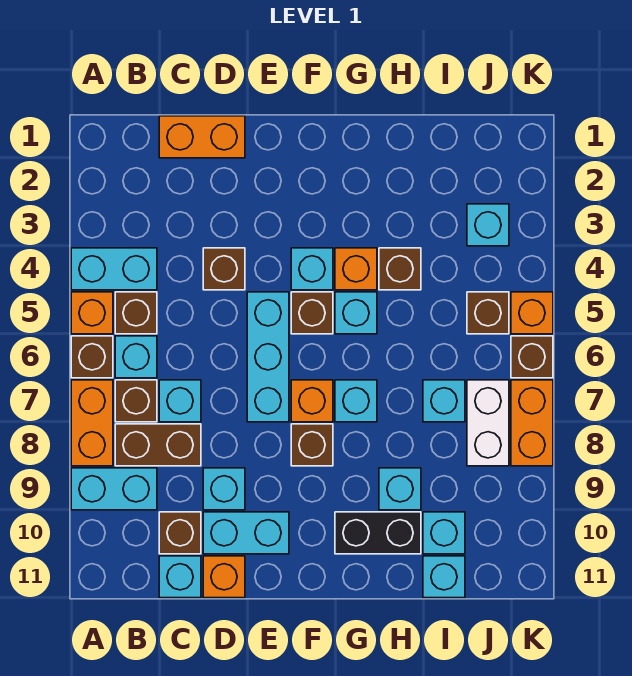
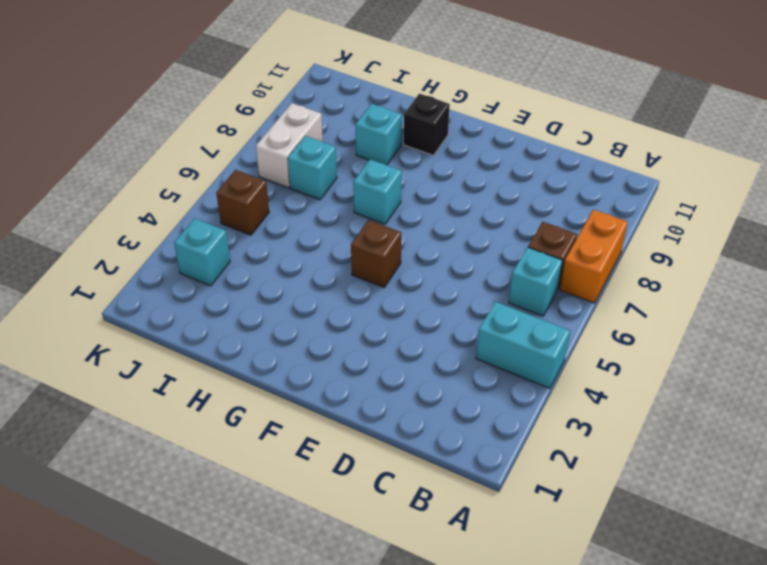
black brick G10 level 1 -> black brick G10:H10 level 1
none -> orange brick A5 level 1
none -> brown brick A6 level 1
none -> cyan brick A9:B9 level 1
none -> brown brick B5 level 1

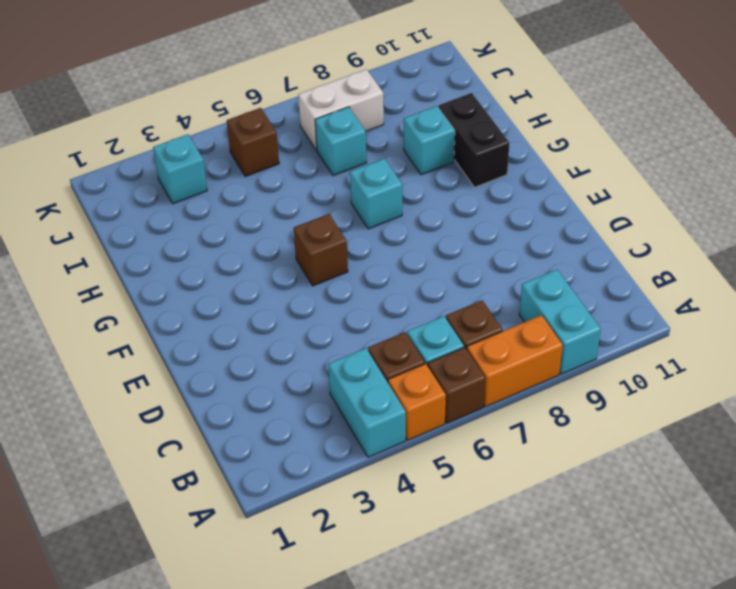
none -> brown brick B8:C8 level 1
none -> orange brick C1:D1 level 1
none -> cyan brick C7 level 1
none -> brown brick C10 level 1

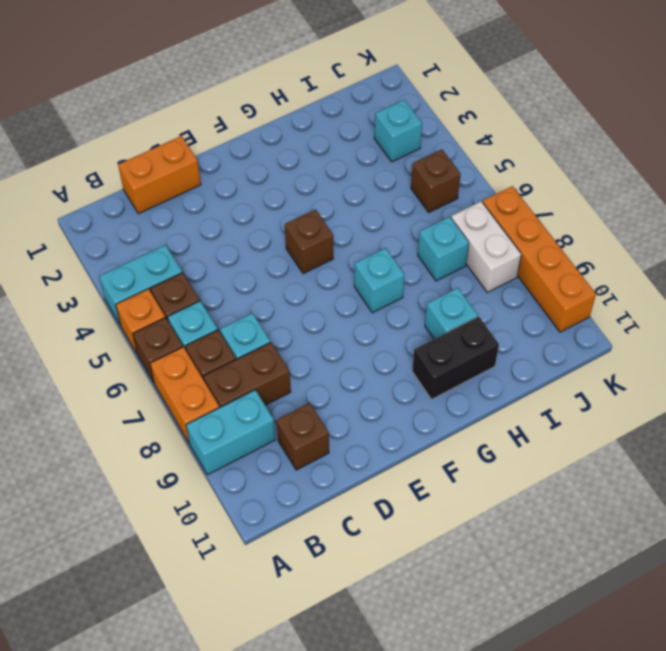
orange brick K7:K10 level 1 -> orange brick K7:K8 level 1
none -> cyan brick C11 level 1
none -> brown brick D4 level 1
none -> cyan brick D9 level 1
none -> cyan brick D10:E10 level 1

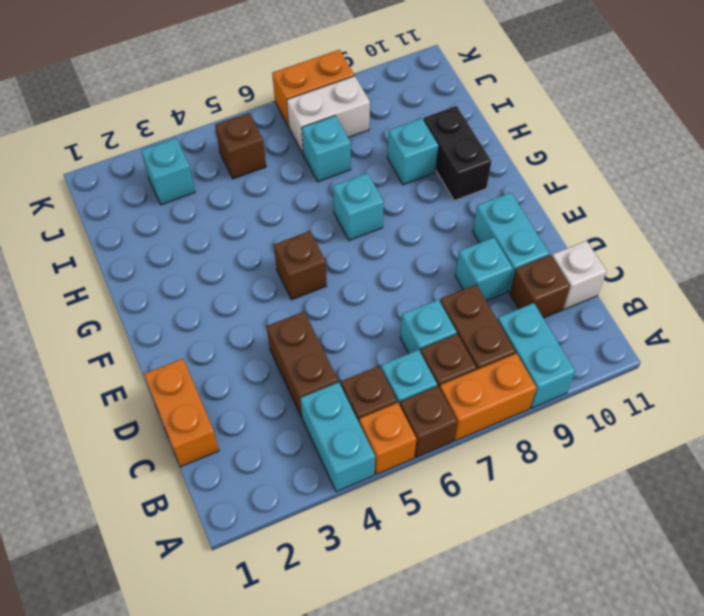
brown brick C4:D4 level 1 -> brown brick D4 level 1
white brick C11 level 1 -> cyan brick C11 level 1
none -> orange brick D11 level 1
none -> cyan brick E5:E7 level 1
none -> cyan brick F4 level 1
none -> orange brick F7 level 1

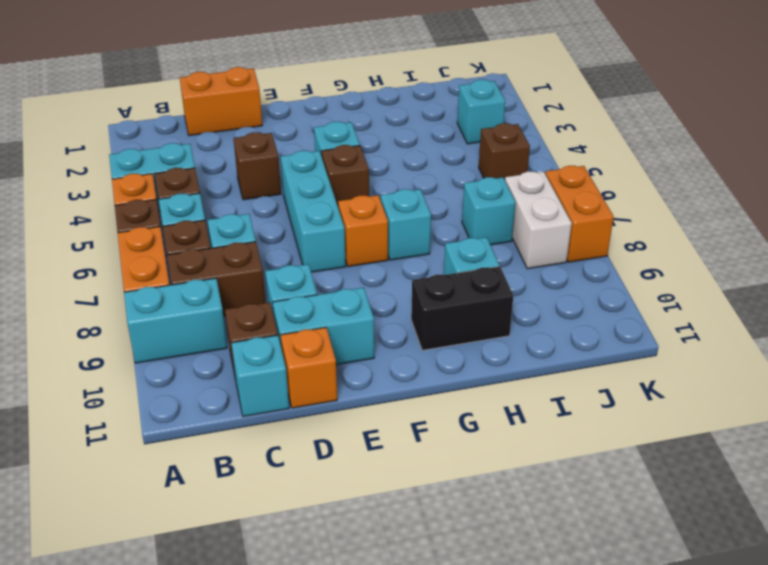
none -> brown brick F8 level 1
none -> orange brick G4 level 1
none -> cyan brick G5 level 1
none -> brown brick H4 level 1

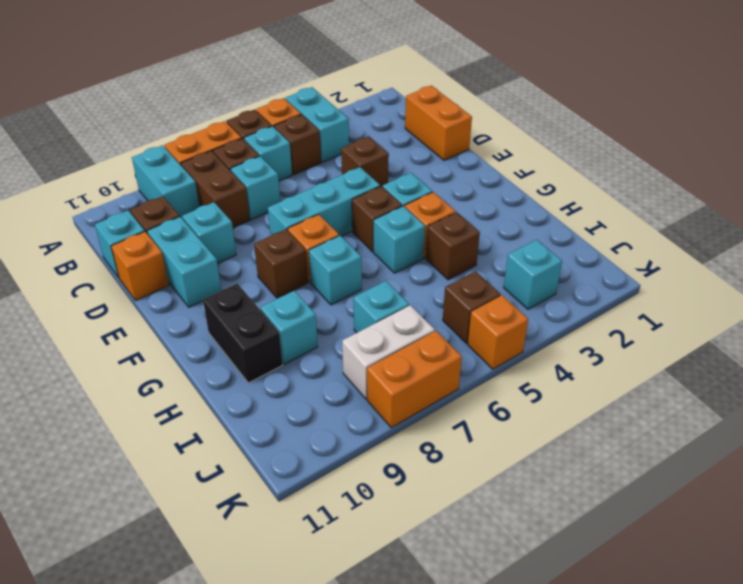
none -> cyan brick I10 level 1
none -> cyan brick I11 level 1
none -> brown brick K6 level 1

